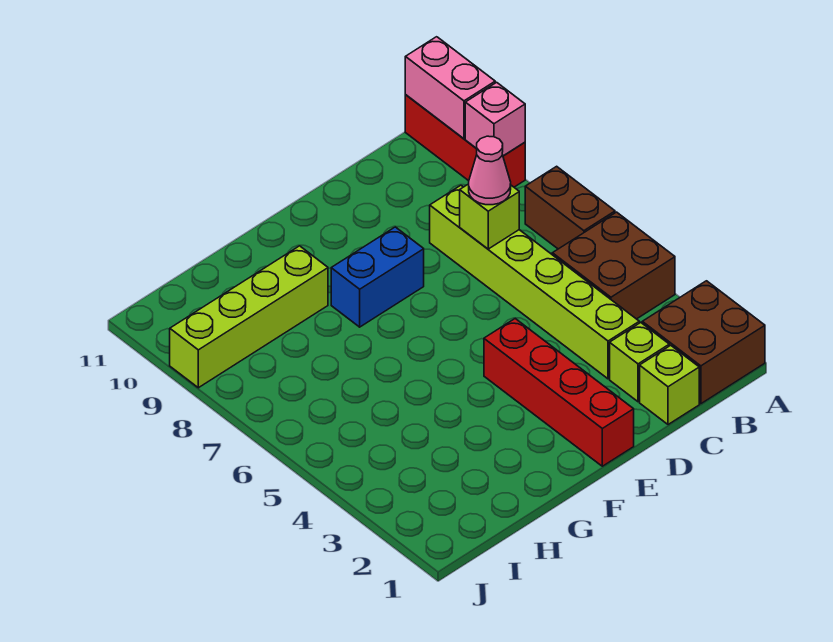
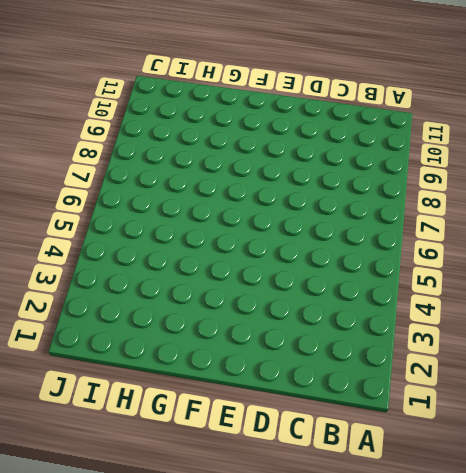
none -> brown brick A1:B2 level 1
none -> brown brick A4:B5 level 1
none -> brown brick A6:A7 level 1

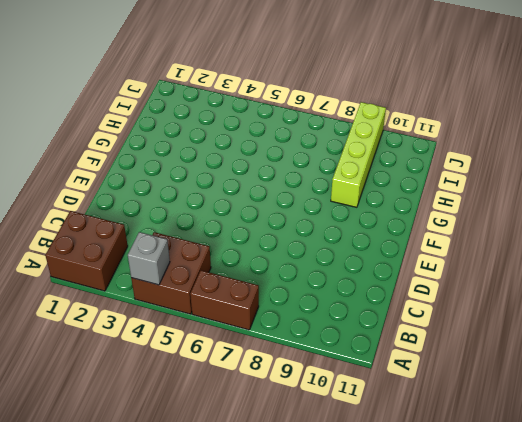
grey brick A4 level 2 -> none
none -> red brick A9:A11 level 1
none -> lime brick C1 level 1
none -> lime brick C2 level 1

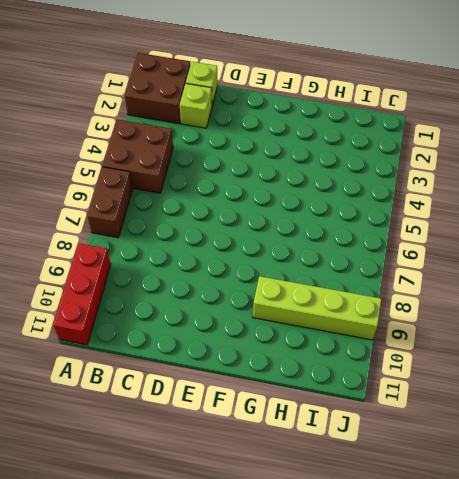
none -> lime brick C3:C8 level 1
none -> red brick E1:E4 level 1
none -> blue brick E8:F8 level 1

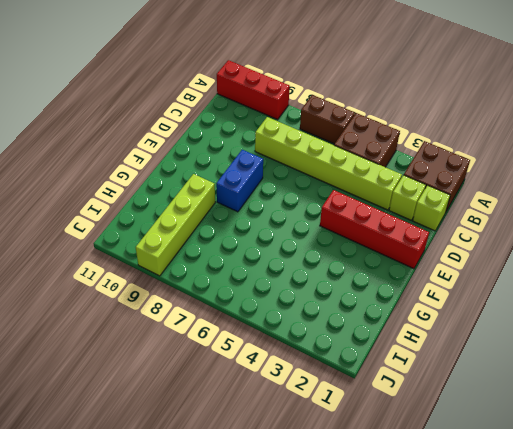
none -> pink brick A9 level 2
none -> pink brick A10:A11 level 2
none -> lime brick C7 level 2

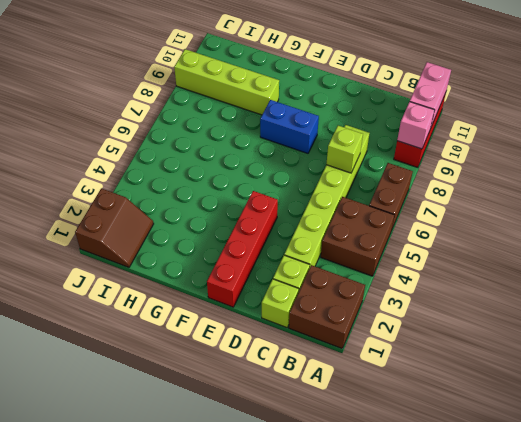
brown slope I1:J2 level 1 top J -> none
none -> pink cone C7 level 3

